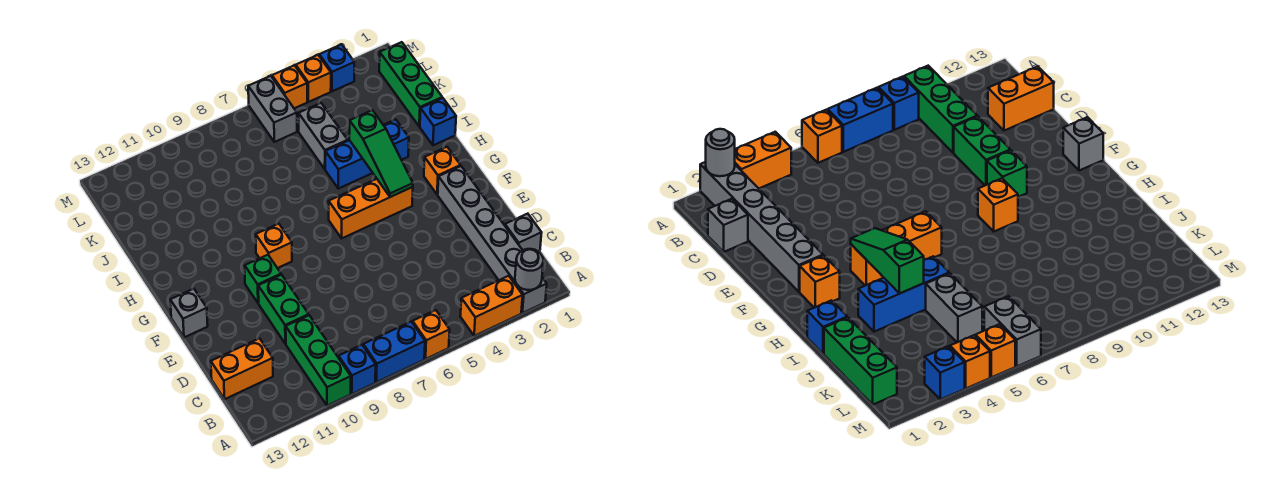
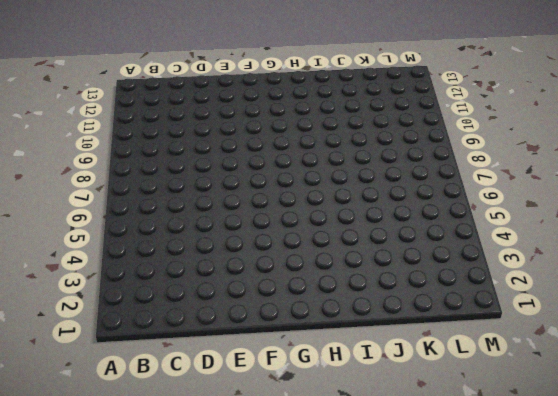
none -> grey brick A2:F2 level 1
none -> orange brick A3:A4 level 1
none -> orange brick A6 level 1

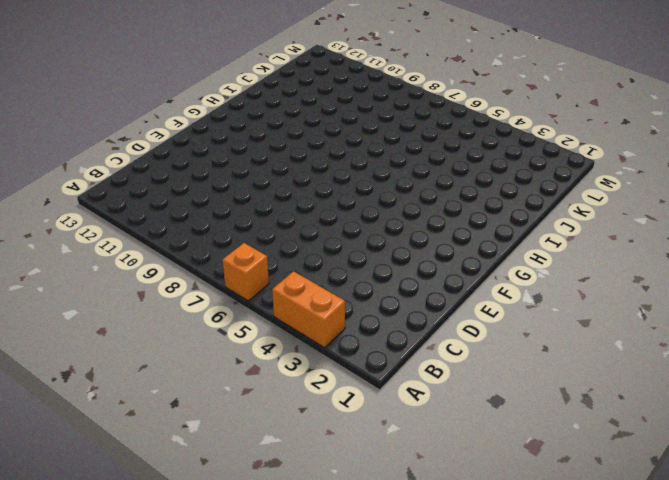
none -> grey brick A2:F2 level 1
none -> blue brick A7:A8 level 1
none -> blue brick A9 level 1

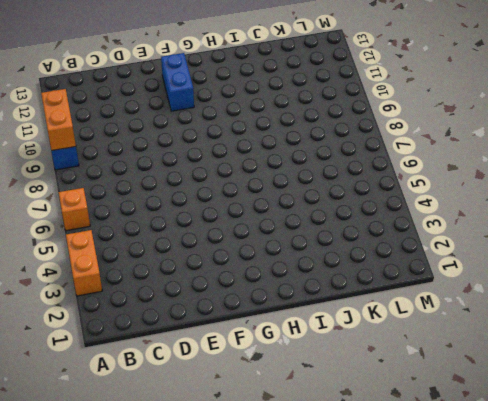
orange brick A9:A10 level 2 -> orange brick C12:C13 level 1
blue brick F11:F12 level 1 -> blue brick A7:A8 level 1
none -> grey brick A2:F2 level 1
none -> green brick A10:C10 level 1
none -> grey brick C1 level 1

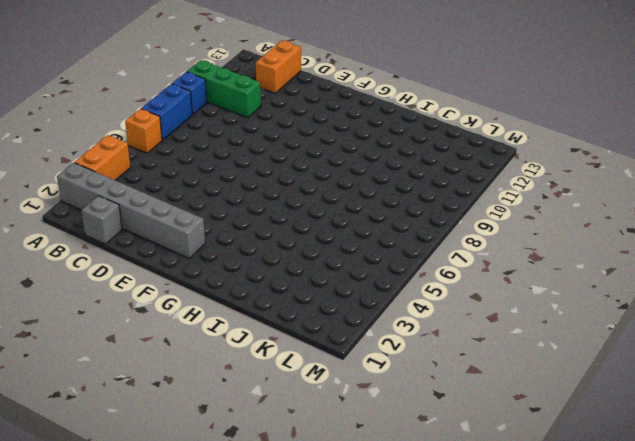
none -> green brick D10:E10 level 1
none -> green brick F10 level 1
none -> grey brick F13 level 1

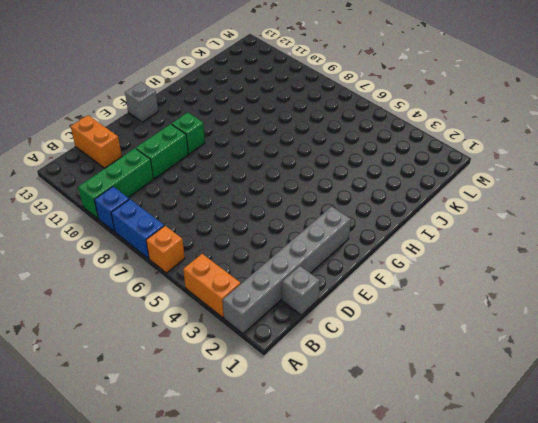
none -> orange brick G2 level 1
none -> orange brick G4:G6 level 1
none -> orange brick G9 level 1

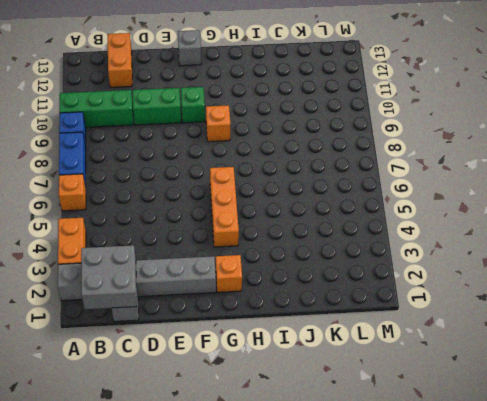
grey brick B1:C2 level 2 -> none
none -> blue brick I1 level 1
none -> blue brick I3:I5 level 1
none -> green brick J1:L1 level 1

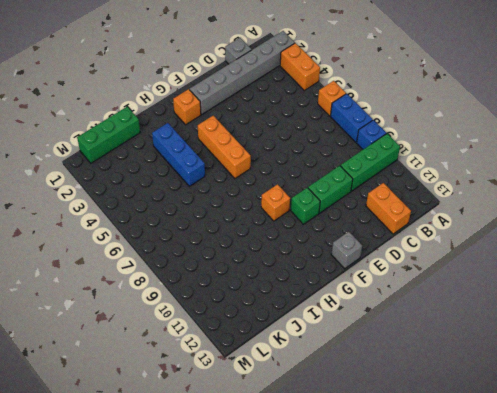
none -> blue brick I1 level 1
none -> grey brick J5:K5 level 1
none -> grey brick L6:M6 level 1

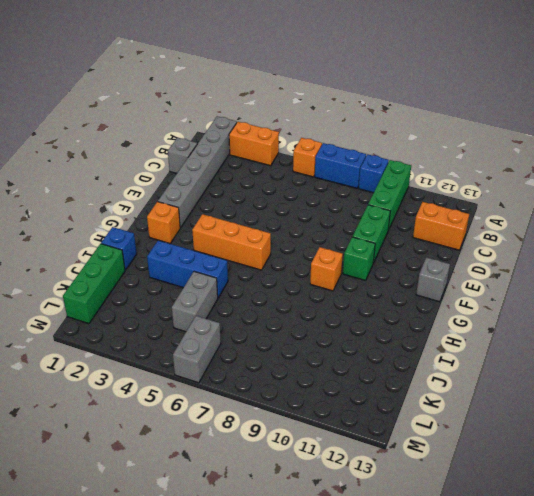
none -> blue brick M3 level 1
none -> orange brick M4 level 1
none -> orange brick M5 level 1

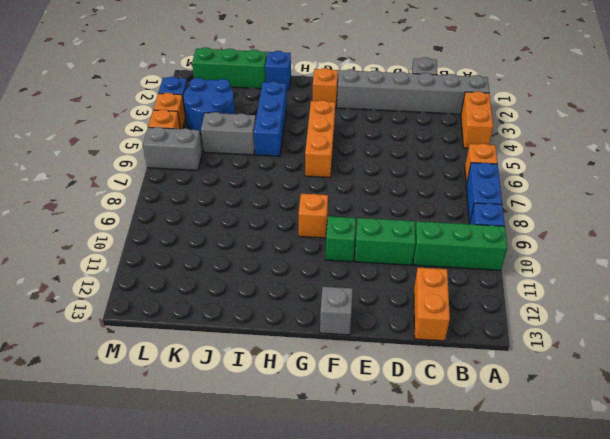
blue round brick K3:L4 level 1 -> none
none -> grey round brick A2 level 2
none -> green slope G4:I4 level 2 top I

